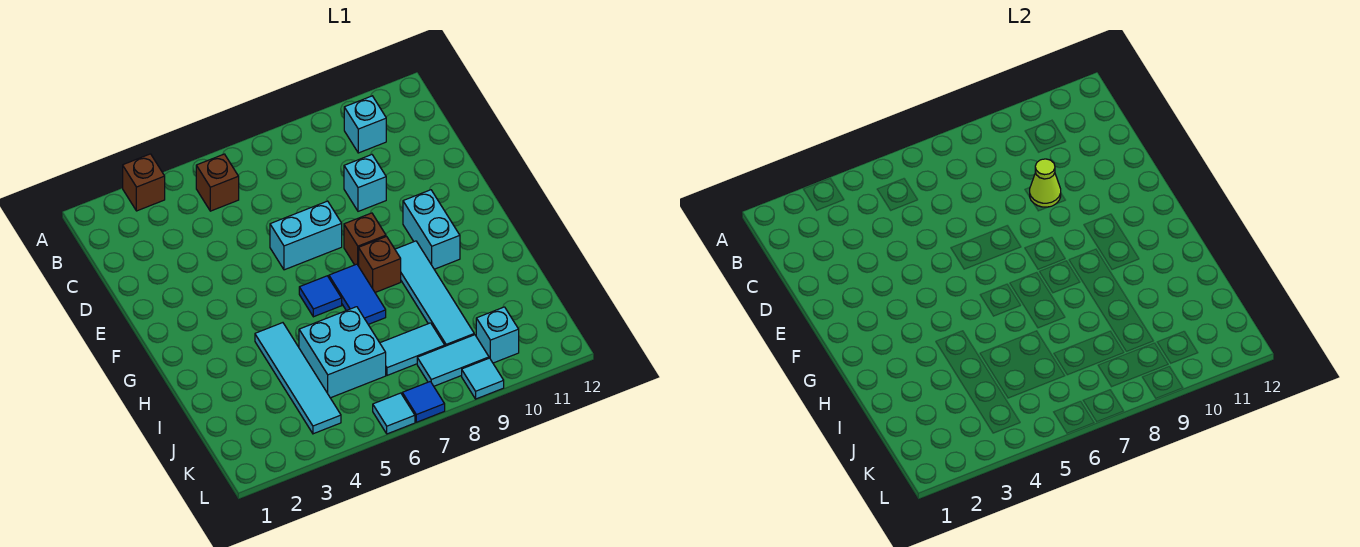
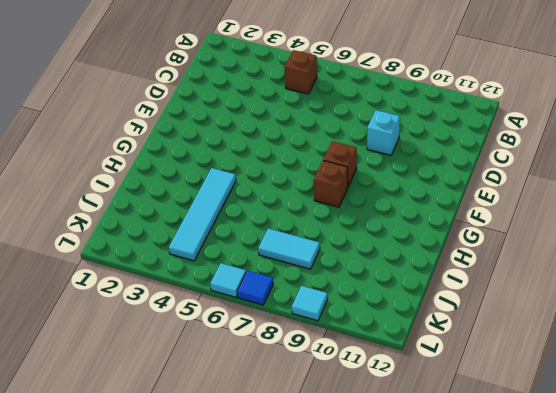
none -> brown brick A3 level 1
none -> cyan brick B10 level 1
none -> cyan brick E6:E7 level 1

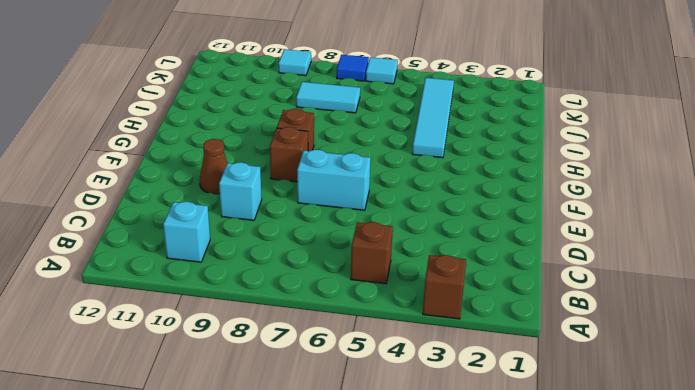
brown cone E10 level 1 -> none
none -> cyan brick F10:G10 level 1
none -> blue tile G6 level 1
none -> blue tile G7:H7 level 1

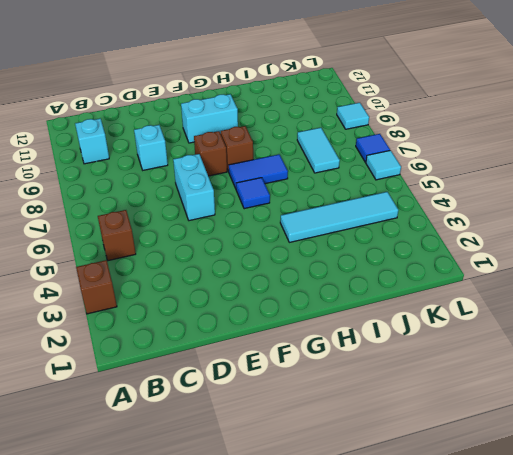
none -> cyan tile G9:J9 level 1
none -> cyan brick I5:J6 level 1
none -> cyan tile K8:K9 level 1

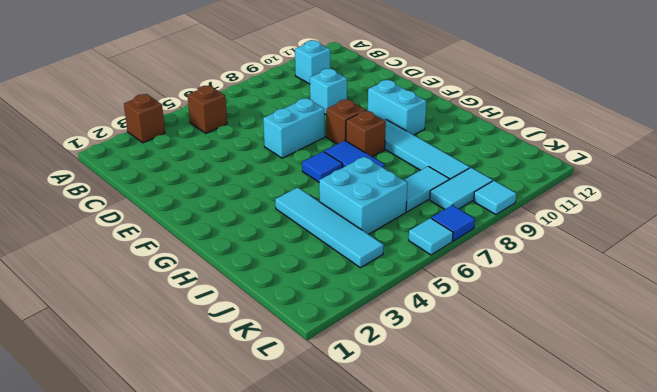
none -> cyan brick K10 level 1
none -> lime cone D9 level 2

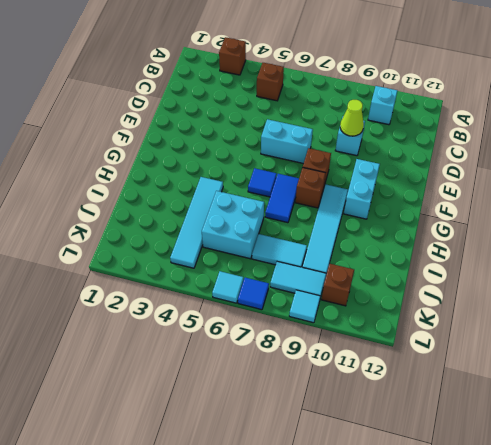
brown brick K10 level 1 -> cyan brick K10 level 1

